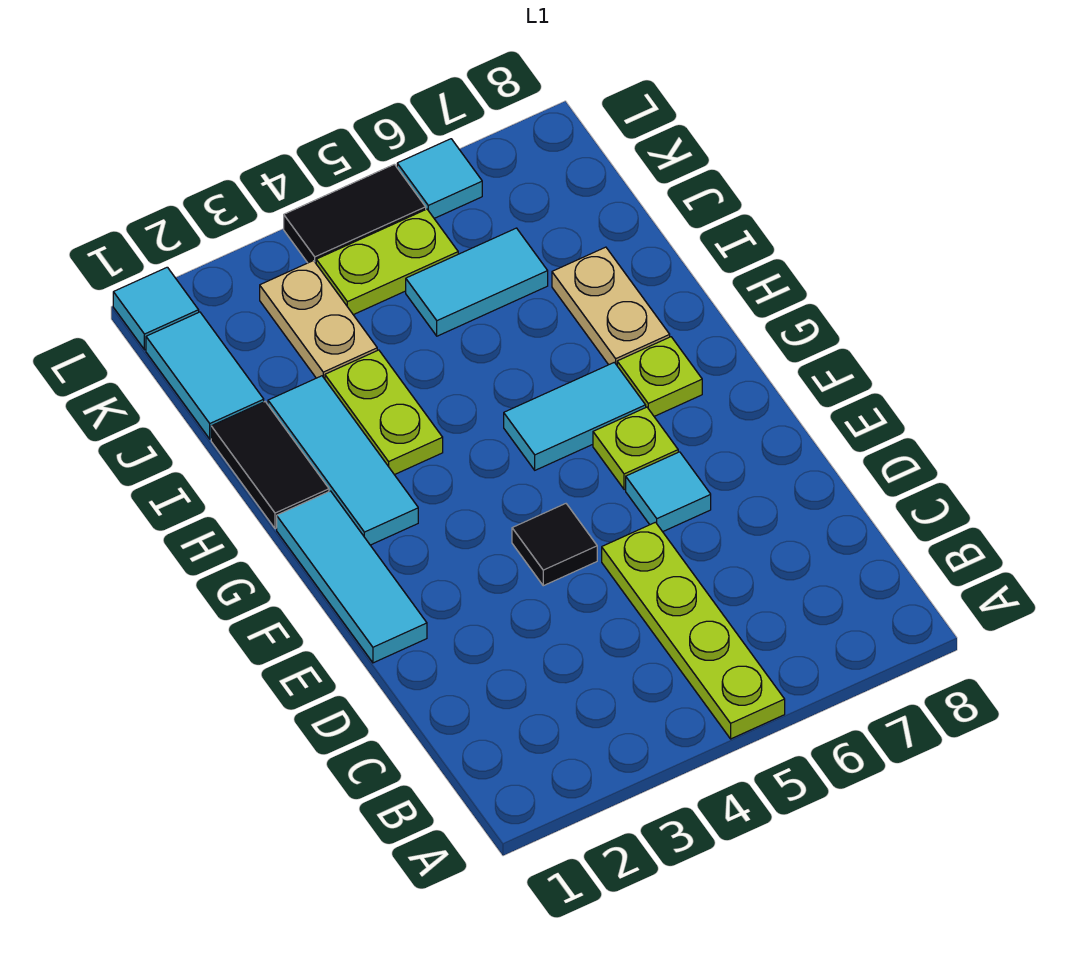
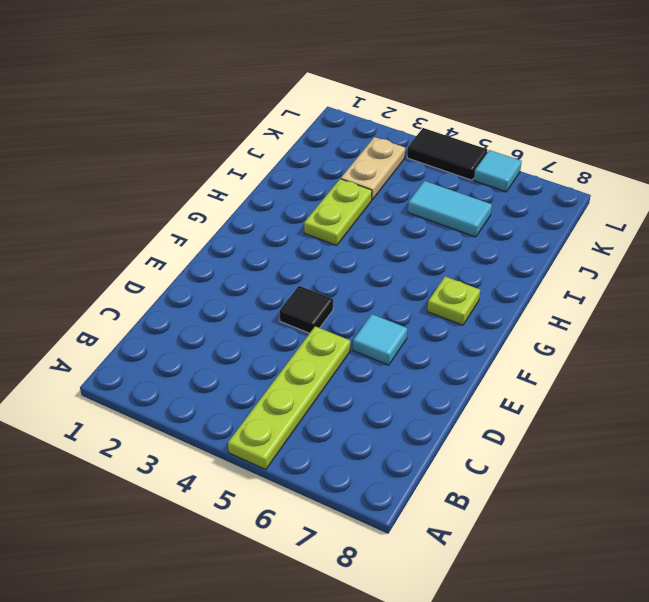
none -> cyan tile E1:G1 level 1
none -> lime plate F6 level 1
none -> cyan tile G2:I2 level 1

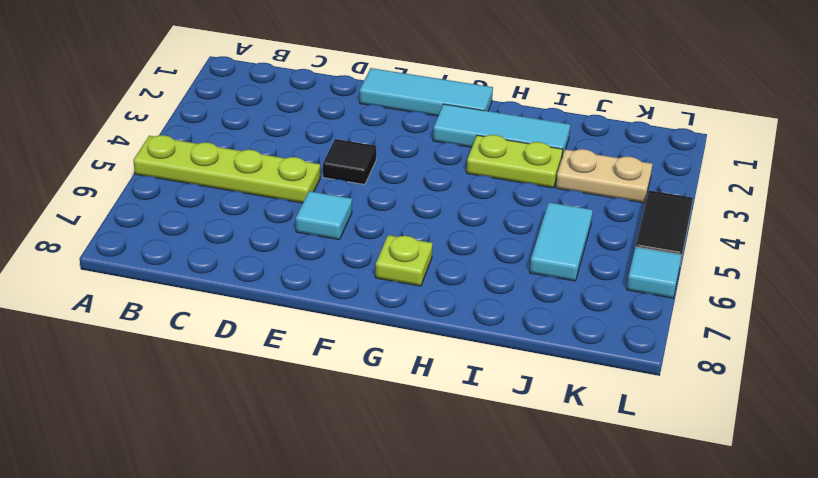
none -> lime plate F6 level 1
none -> cyan tile G5:G6 level 1
none -> black tile H1:I1 level 1

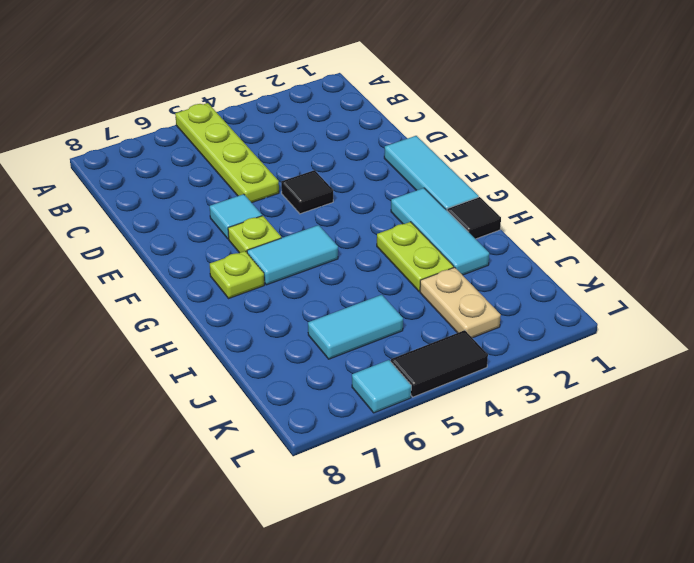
black tile H1 level 1 -> black tile H1:I1 level 1
none -> tan plate H7:I7 level 1
none -> cyan tile J1:K1 level 1
none -> lime plate K4:K5 level 1

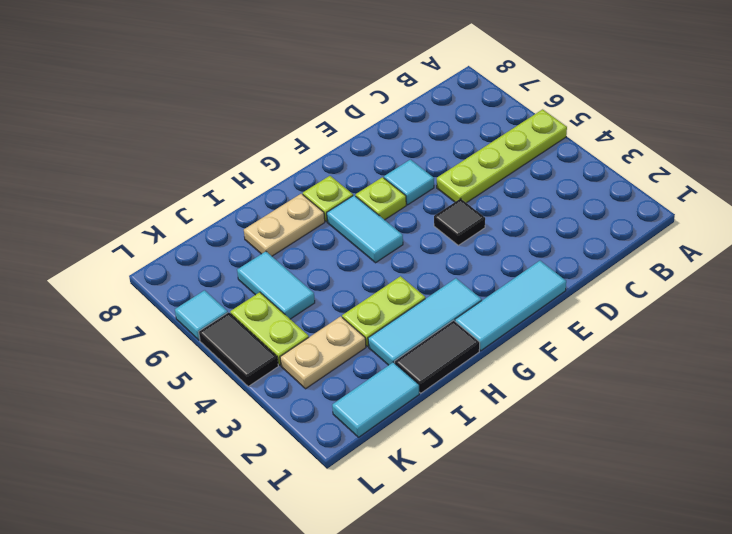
none -> cyan tile L1 level 1

